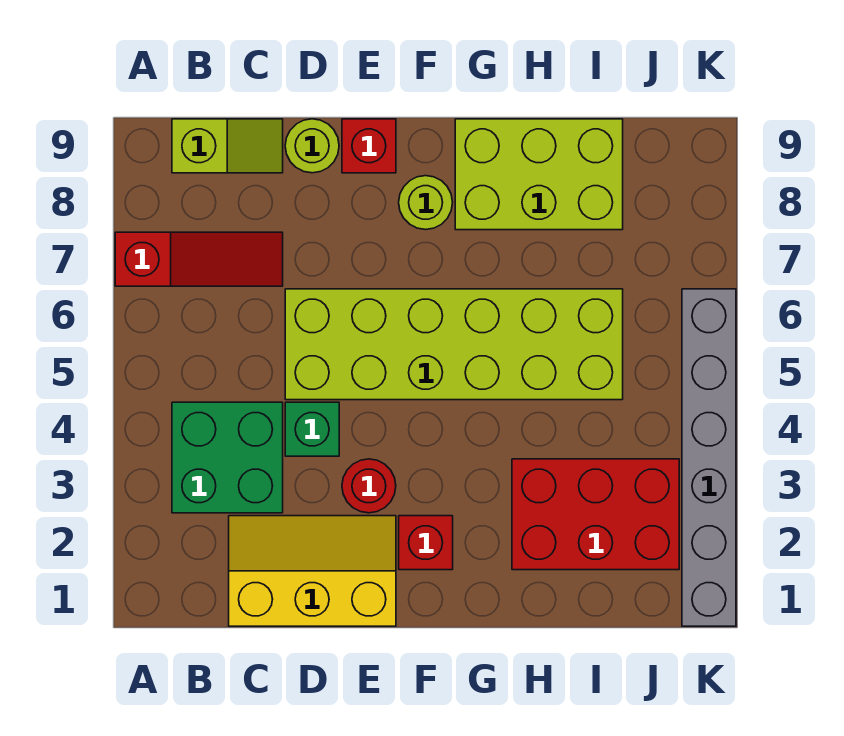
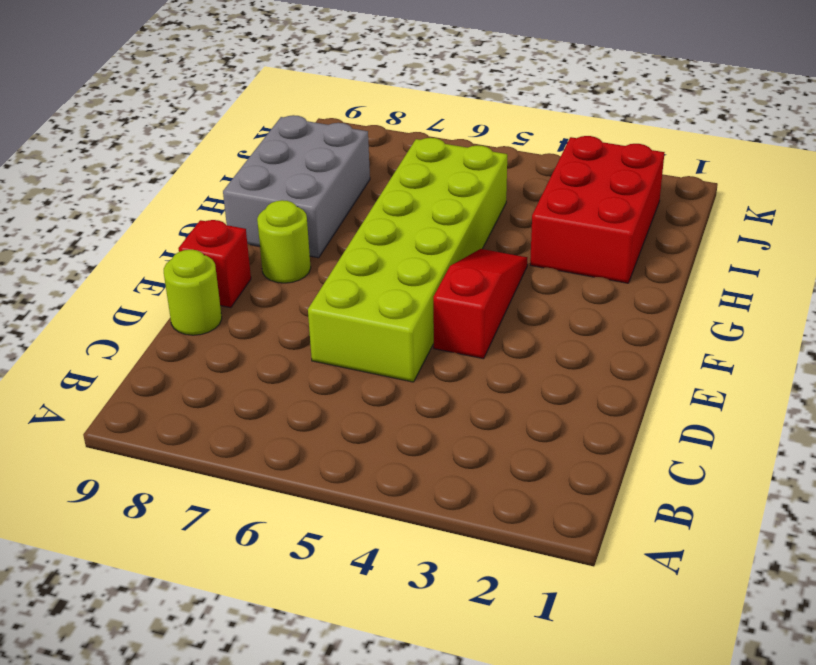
red slope E4:G4 level 1 top E -> red slope A7:C7 level 1 top A
grey brick G8:I9 level 1 -> lime brick G8:I9 level 1
none -> green brick B3:C4 level 1
none -> lime slope B9:C9 level 1 top B
none -> yellow slope C1:E2 level 1 top 1

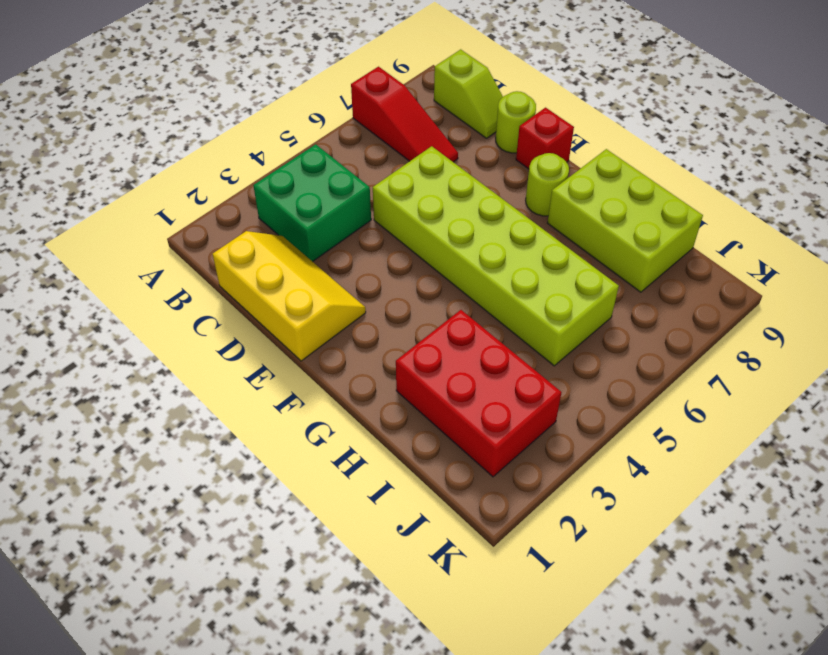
none -> green brick D4 level 1
none -> red round brick E3 level 1
none -> red brick F2 level 1

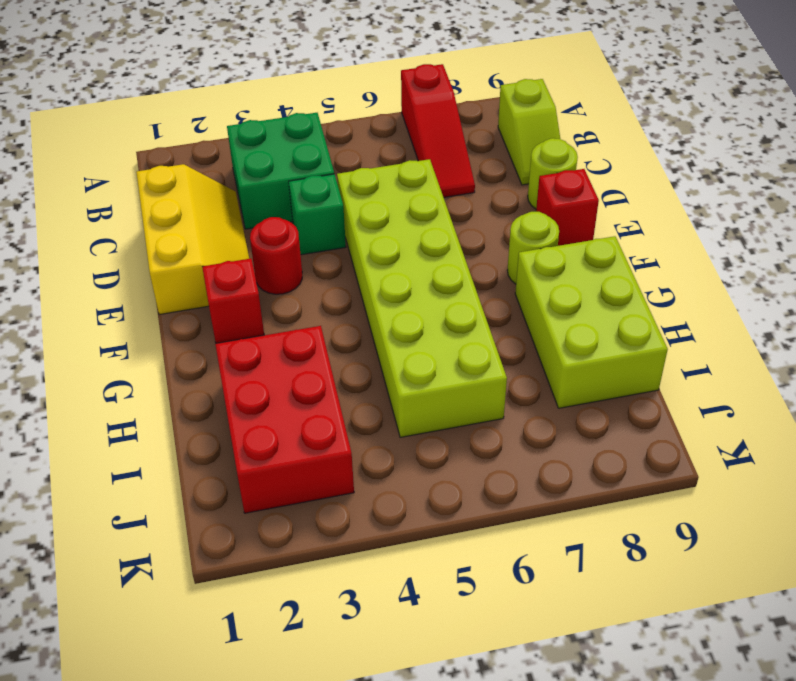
none -> grey brick K1:K6 level 1

